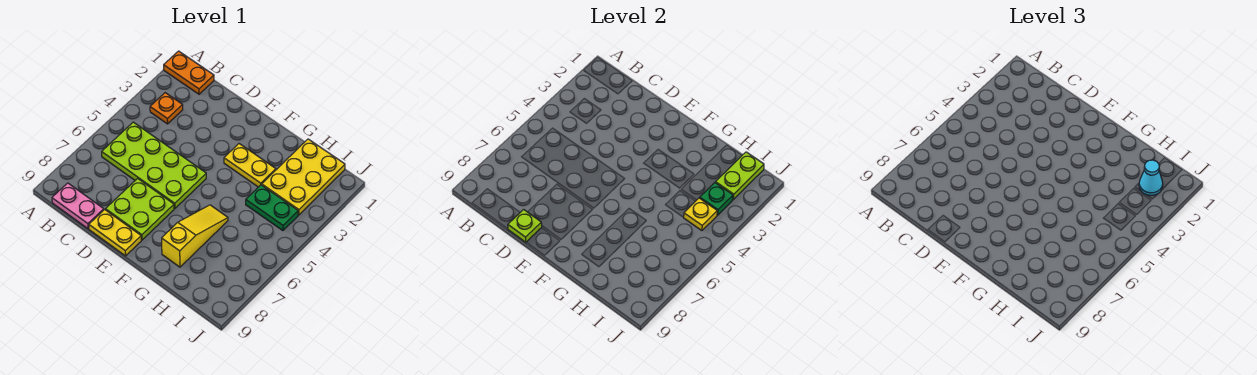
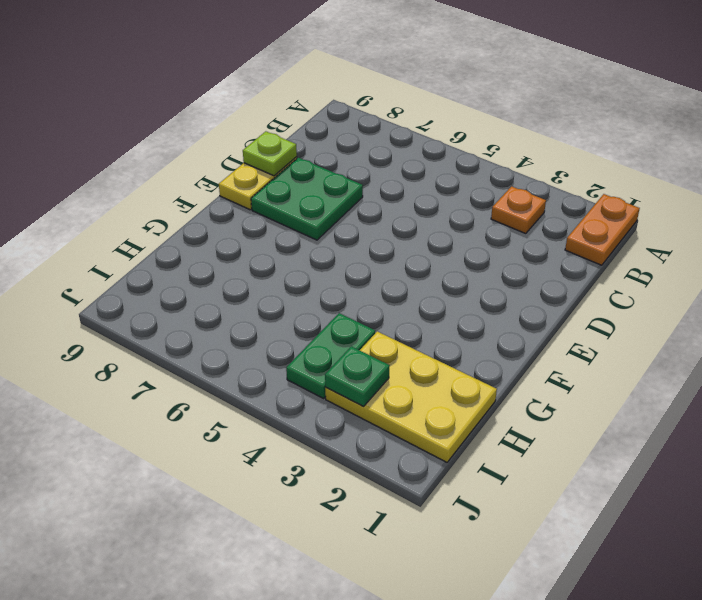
green plate D7:E8 level 1 -> lime plate D7:E8 level 1
none -> lime plate B5:E6 level 1
none -> pink plate B9:C9 level 1
none -> yellow plate F3:G3 level 1

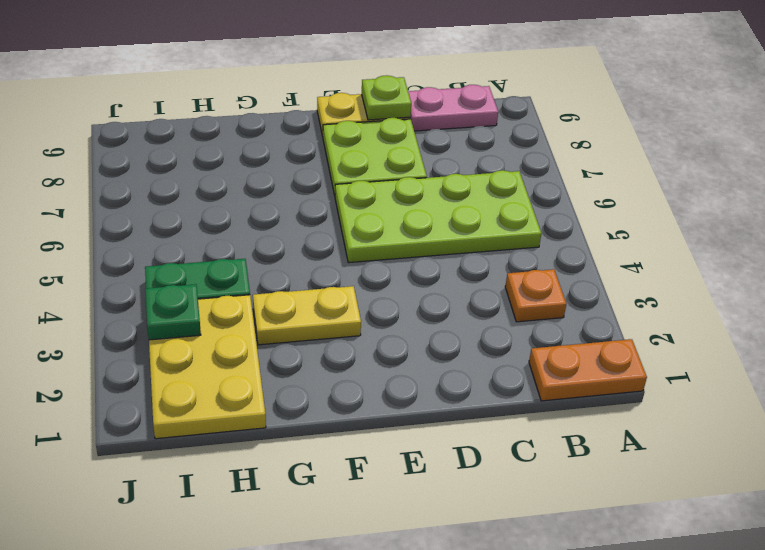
none -> yellow slope G6:G8 level 1 top 8
none -> lime plate I1:I2 level 2
none -> yellow plate I4 level 2

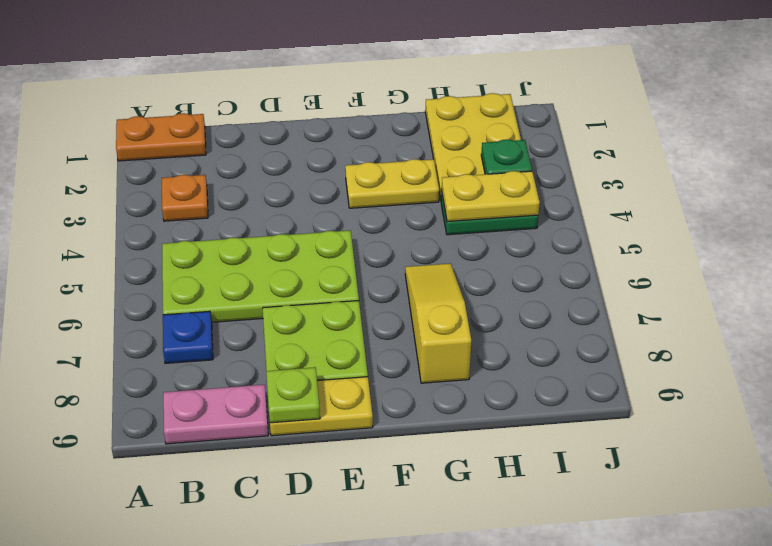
blue plate B7 level 1 -> none
yellow plate H4:I4 level 2 -> yellow plate I4 level 2
none -> lime plate I1:I2 level 2
none -> cyan cone I2 level 3

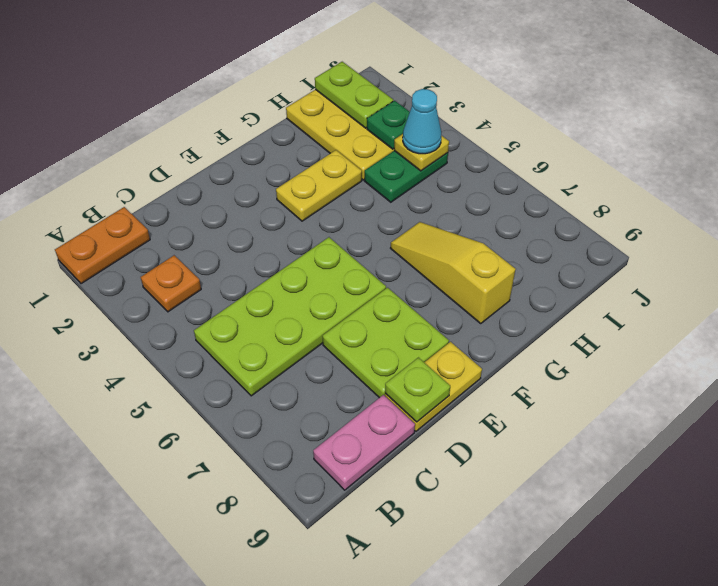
cyan cone I4 level 3 -> cyan cone I2 level 3

